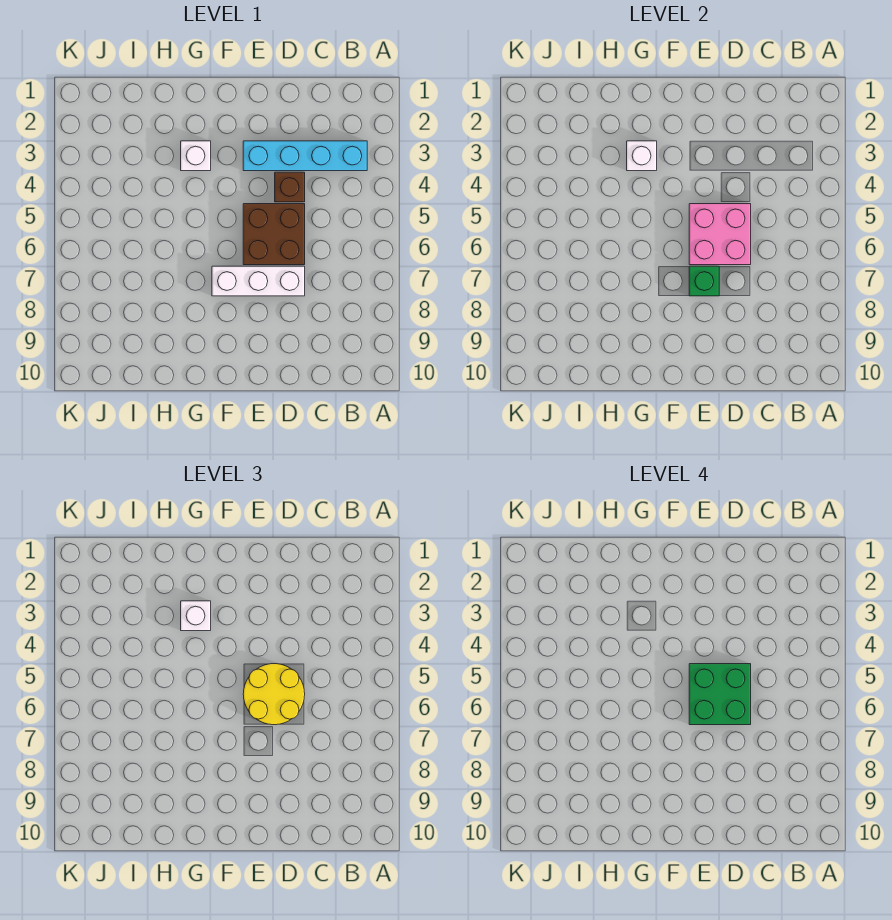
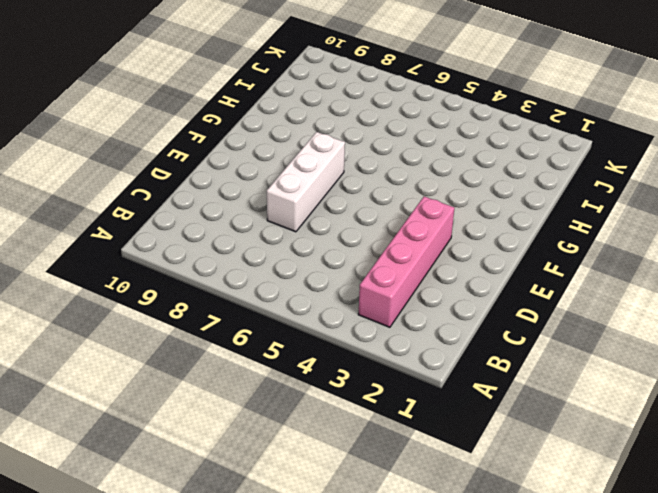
pink brick B3:E3 level 1 -> cyan brick B3:E3 level 1
none -> brown brick D4 level 1
none -> brown brick D5:E6 level 1

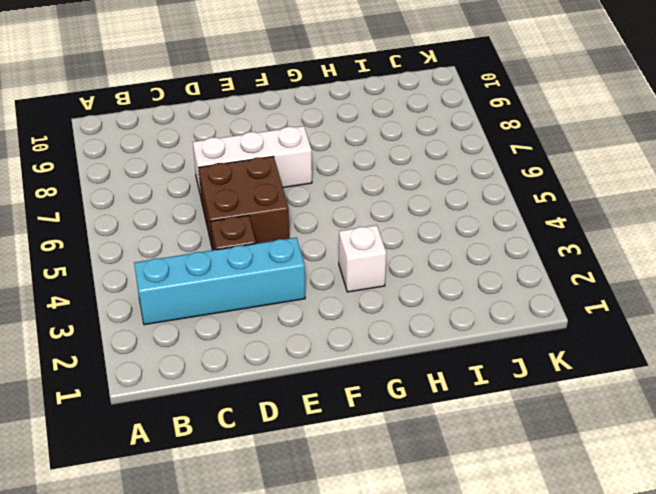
none -> pink brick D5:E6 level 2
none -> green brick E7 level 2

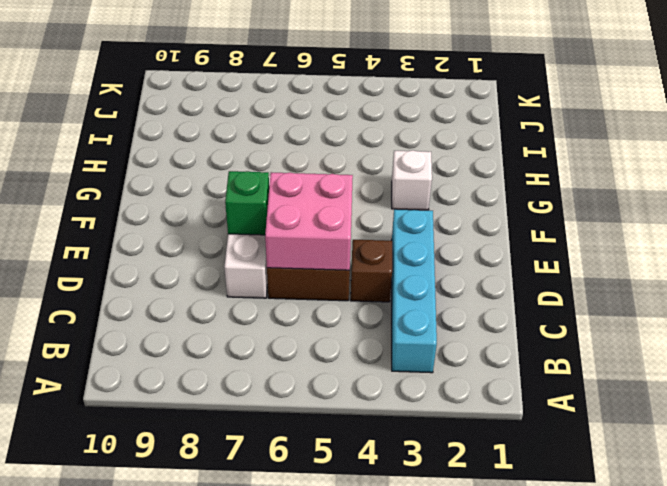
none -> white brick G3 level 2
none -> yellow round brick D5:E6 level 3

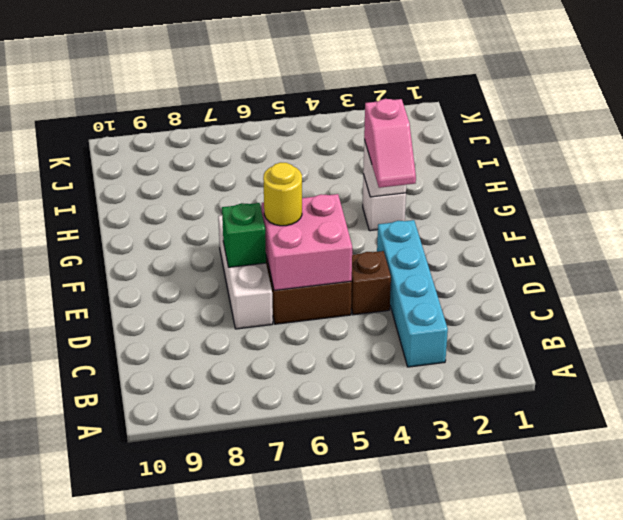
yellow round brick E6 level 3 -> yellow round brick D5:E6 level 3
pink slope F3:G3 level 3 top G -> white brick G3 level 3
none -> green brick D5:E6 level 4

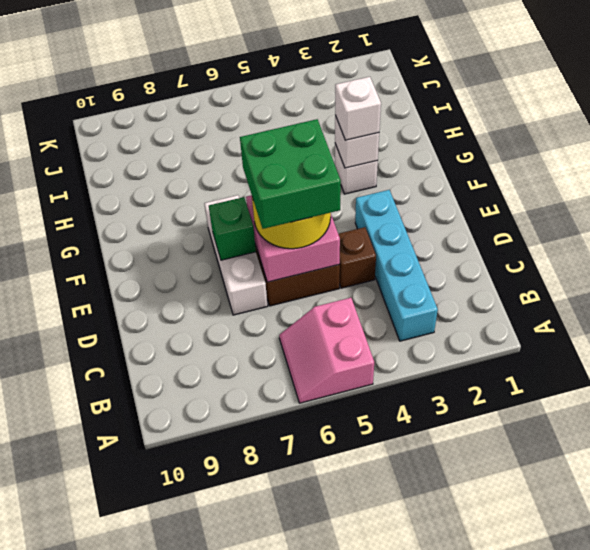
pink slope A5:B6 level 1 top 5 -> none

